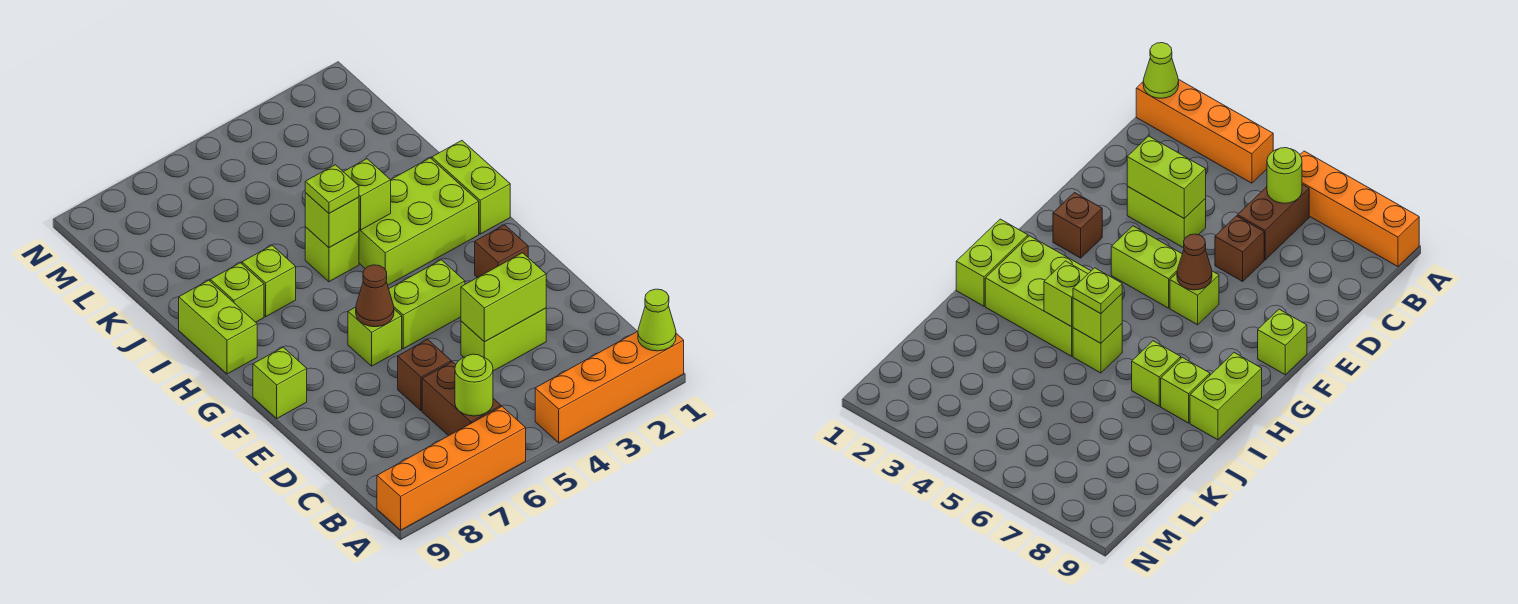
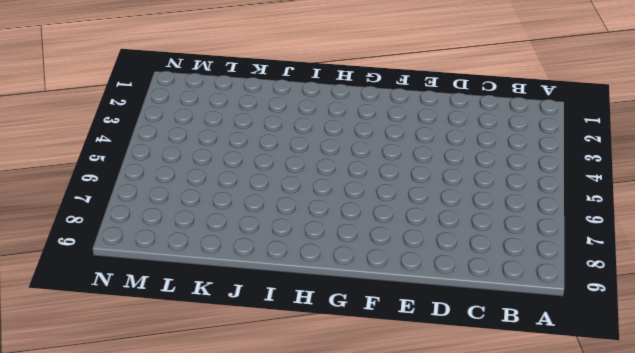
none -> orange brick A1:A4 level 1
none -> orange brick A6:A9 level 1
none -> brown brick B6:C6 level 1

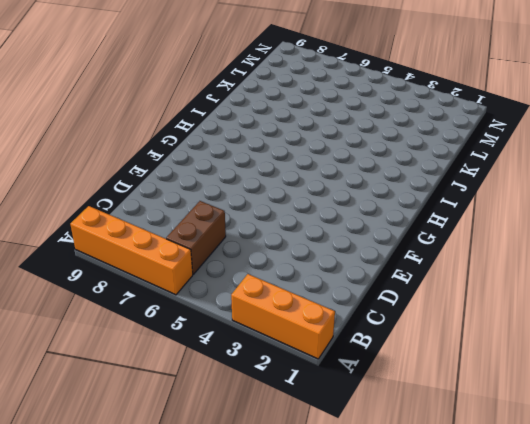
orange brick A1:A3 level 1 -> orange brick A1:A4 level 1
none -> lime brick D3:D4 level 1
none -> brown brick D6 level 1
none -> brown brick F2 level 1

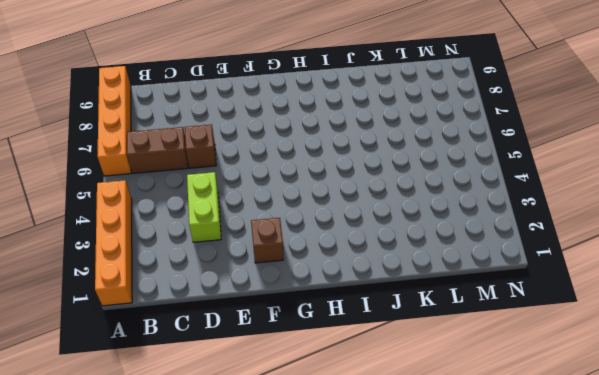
none -> lime brick F4:F5 level 1
none -> lime brick F6 level 1
none -> lime brick F9 level 1

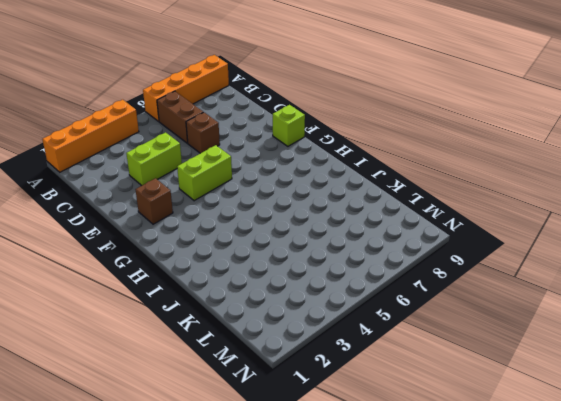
none -> lime brick F6 level 1
none -> lime brick H1:I1 level 1
none -> lime brick H2:I4 level 1

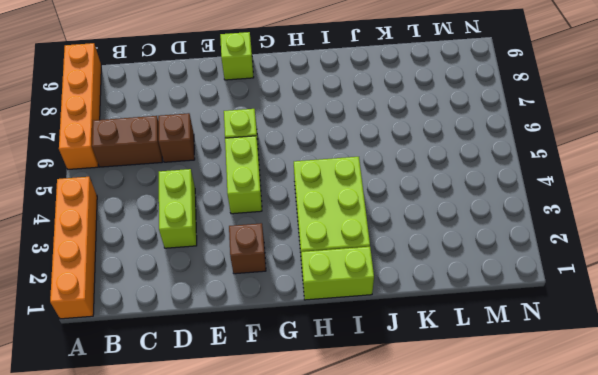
none -> lime brick H9:I9 level 1
none -> lime brick I5 level 1
none -> lime brick I7 level 1

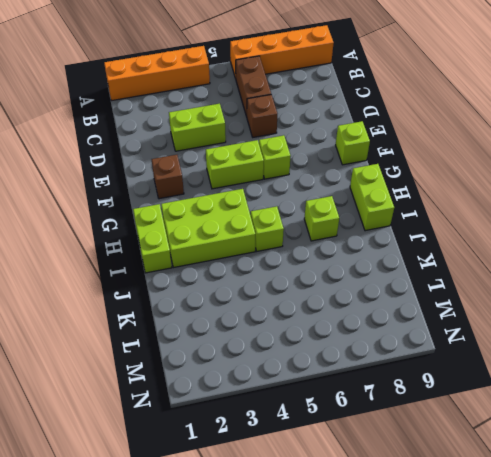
none -> lime brick I8 level 1
none -> lime cone A1 level 2
none -> lime round brick B6 level 2

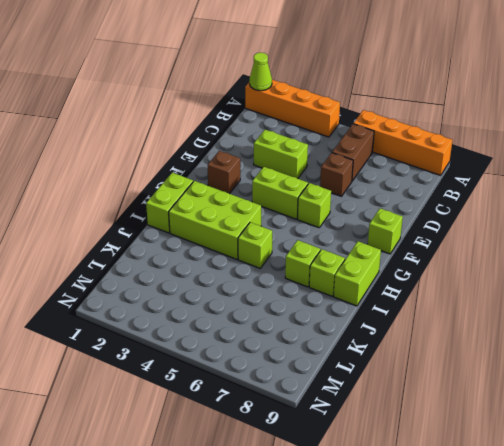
none -> lime round brick B6 level 2
none -> lime brick D3:D4 level 2
none -> brown cone F6 level 2

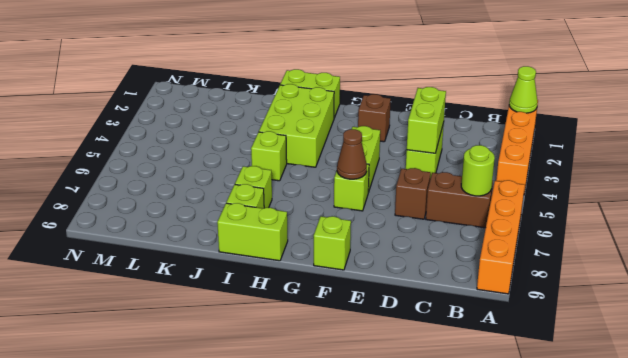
none -> lime brick I4 level 2
none -> lime brick I5 level 2
none -> lime plate I5 level 3

